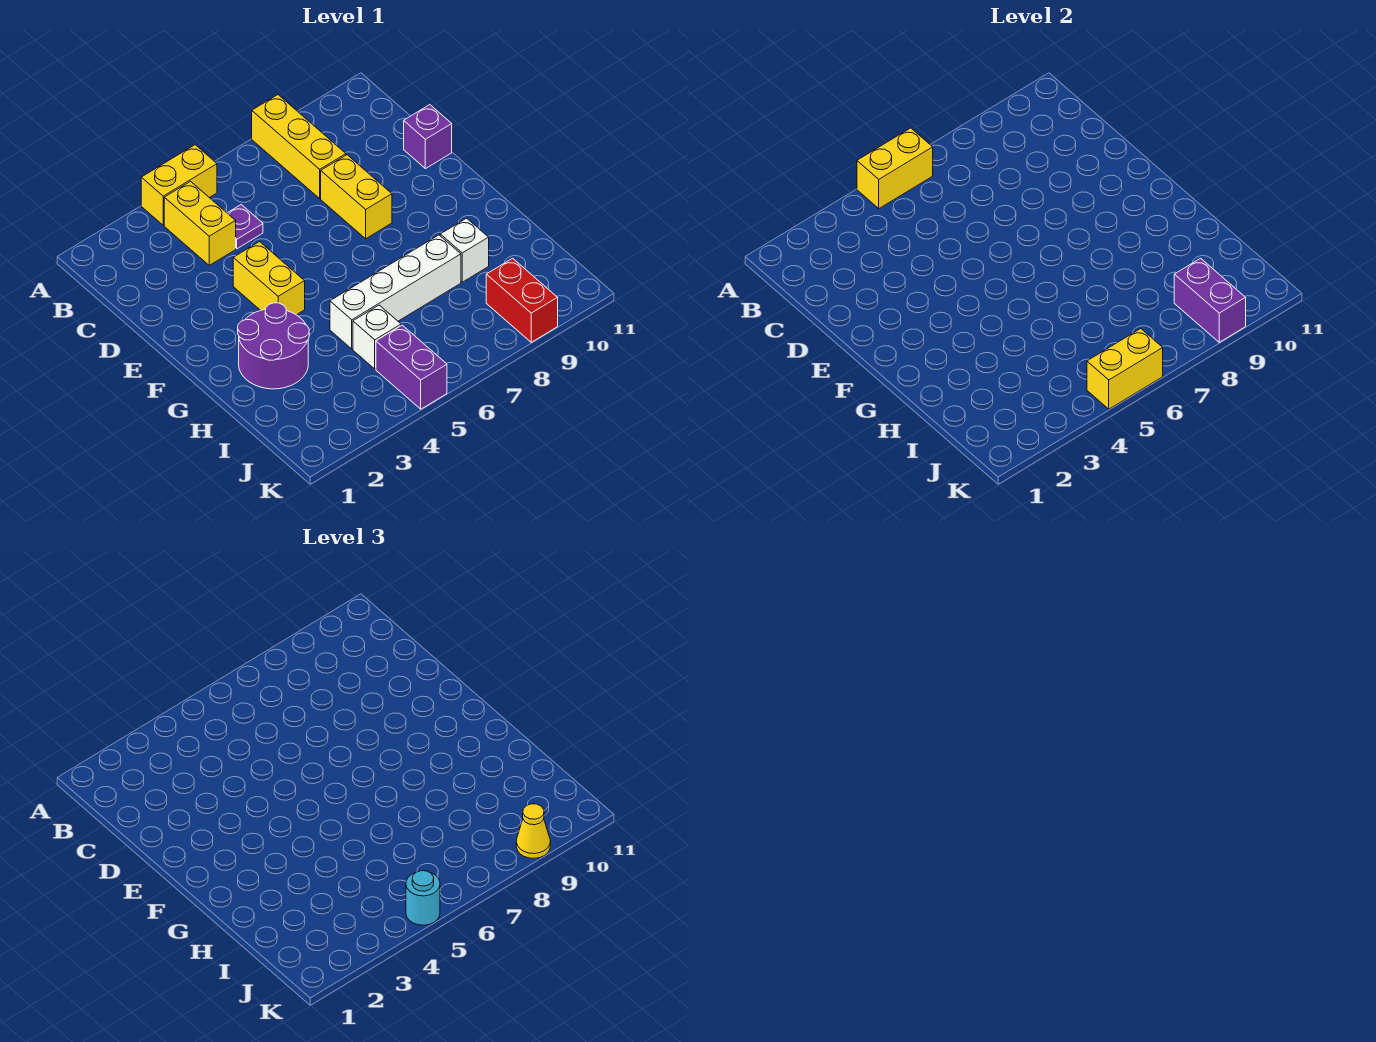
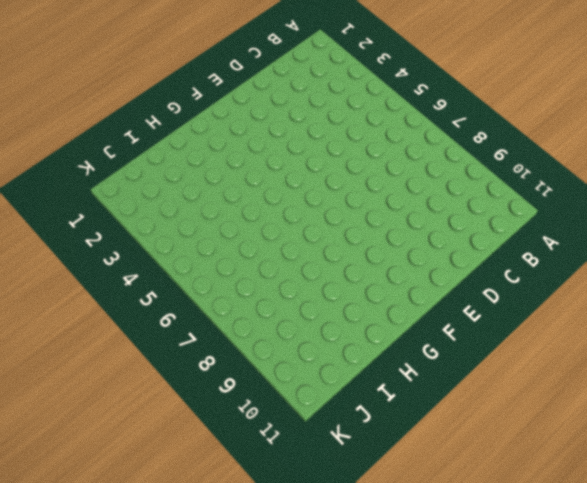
none -> yellow brick A4:A5 level 1
none -> yellow brick A8:C8 level 1
none -> yellow brick B4:C4 level 1

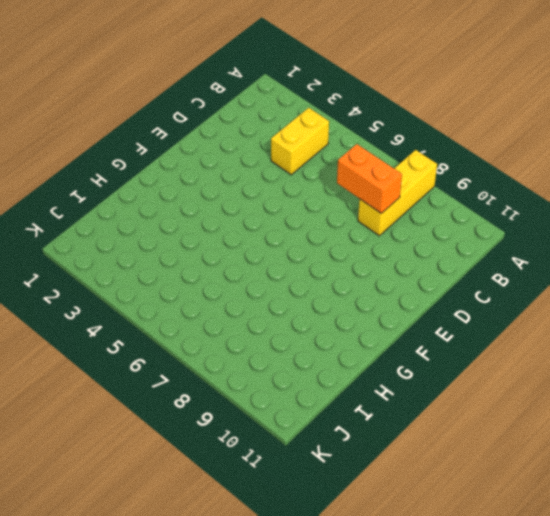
orange brick C7:C8 level 2 -> none
none -> yellow brick A4:A5 level 1
none -> purple plate C5 level 1
none -> yellow brick D8:E8 level 1

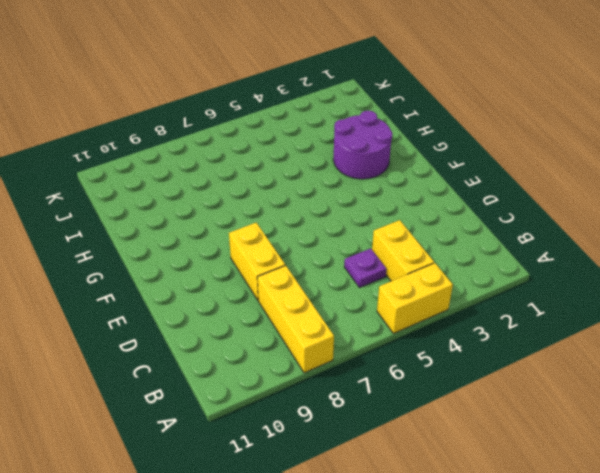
none -> purple brick D11 level 1
none -> yellow brick E4:F4 level 1
none -> white brick H5:H8 level 1

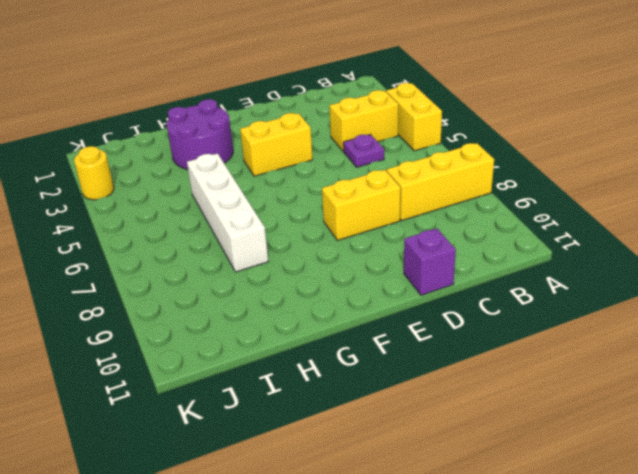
yellow round brick K3 level 1 -> none
none -> white brick H9 level 1
none -> white brick I5 level 1
none -> purple brick J5:K5 level 1

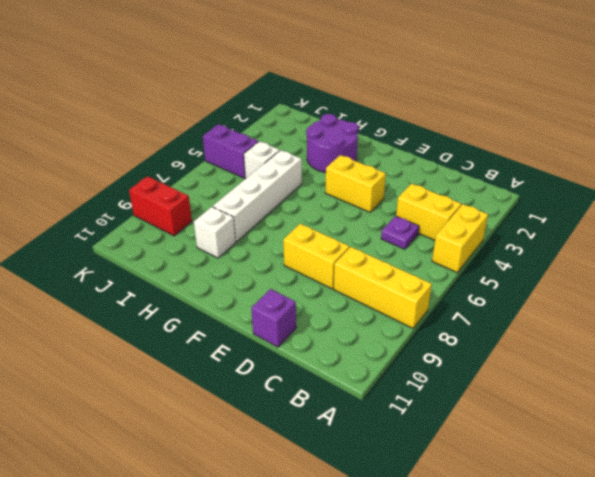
none -> yellow brick A5:A6 level 2
none -> purple brick J9:K9 level 2
none -> yellow brick K5:K6 level 2

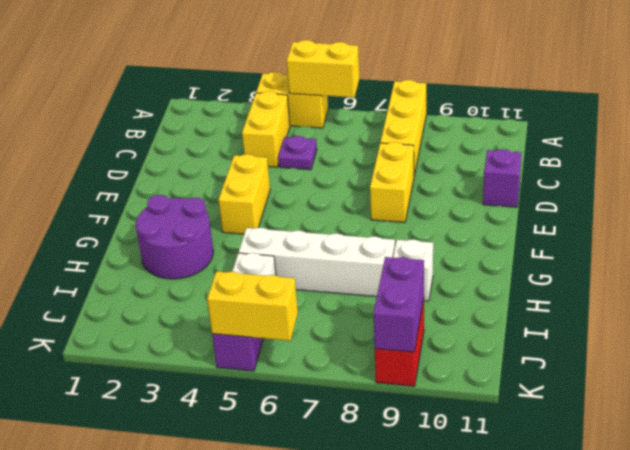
none -> cyan round brick K5 level 3
none -> yellow cone K9 level 3

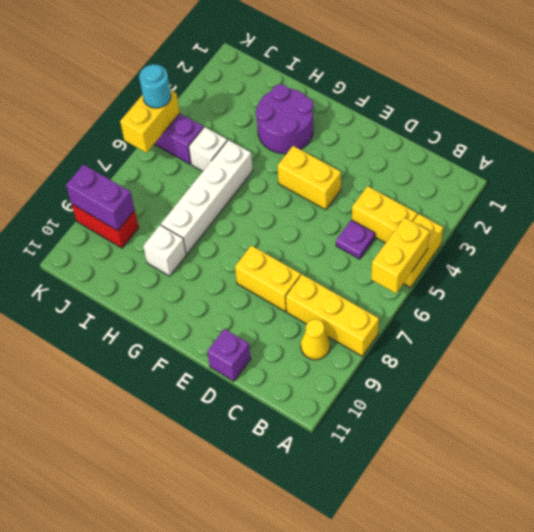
yellow cone B9 level 1 -> yellow cone K9 level 3

